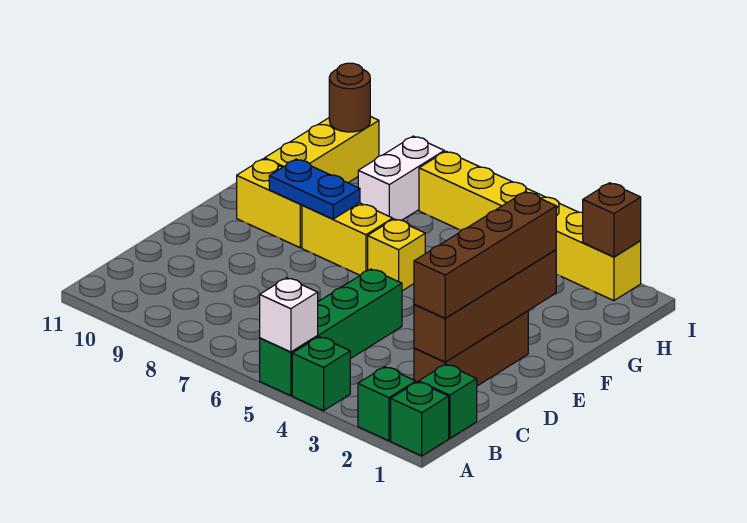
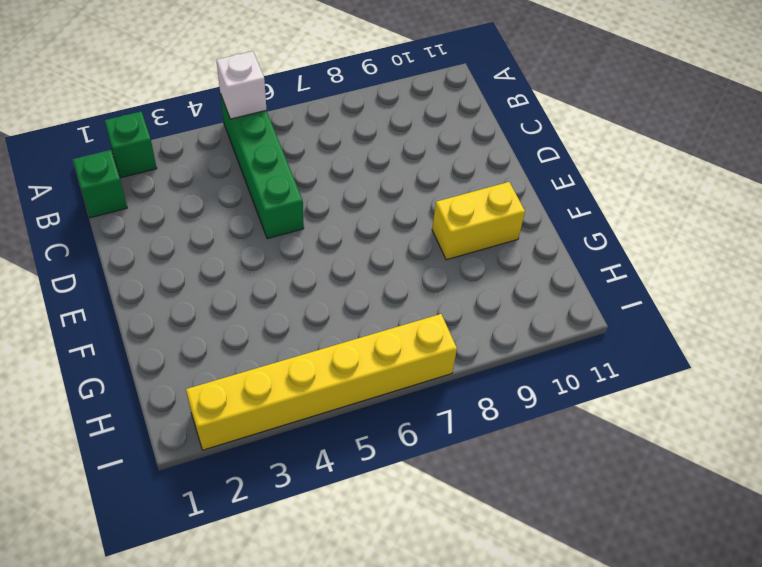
none -> green brick A1 level 1
none -> green brick A4 level 1
none -> brown brick C2:E2 level 1

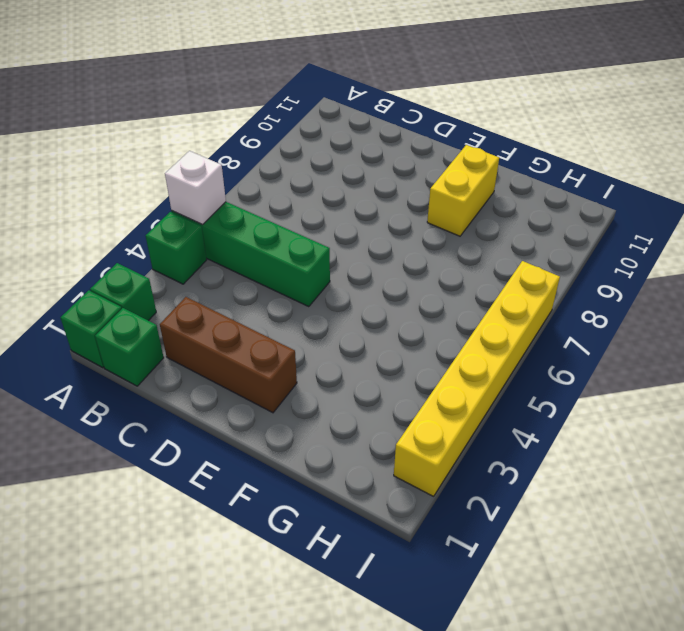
none -> yellow brick F6 level 1
none -> yellow brick F7:F8 level 1
none -> yellow brick G10:I10 level 1

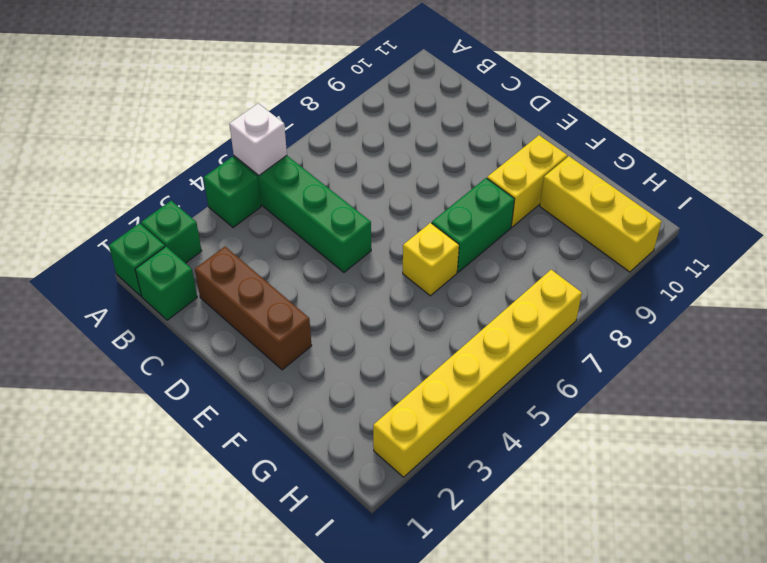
green brick F7:F8 level 1 -> yellow brick F7:F8 level 1
none -> white brick H8:I8 level 1
none -> brown brick C2:F2 level 2
none -> blue plate F8:F9 level 2

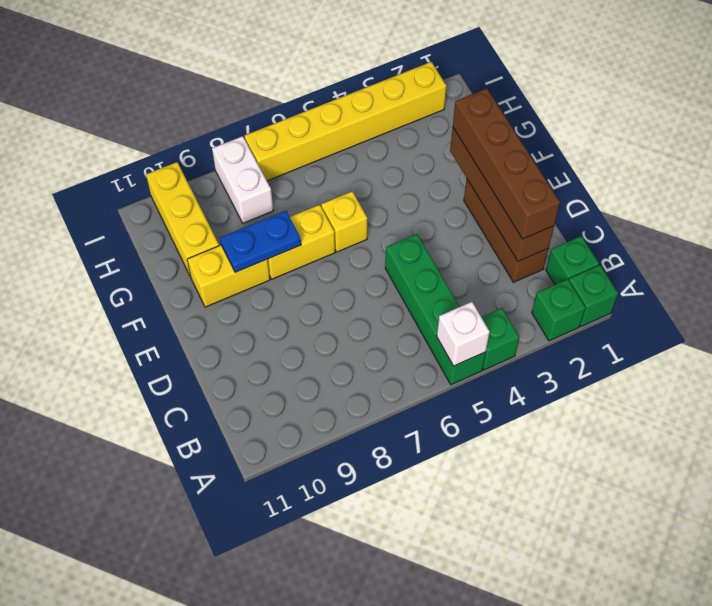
none -> brown brick I2 level 2
none -> brown round brick I10 level 2

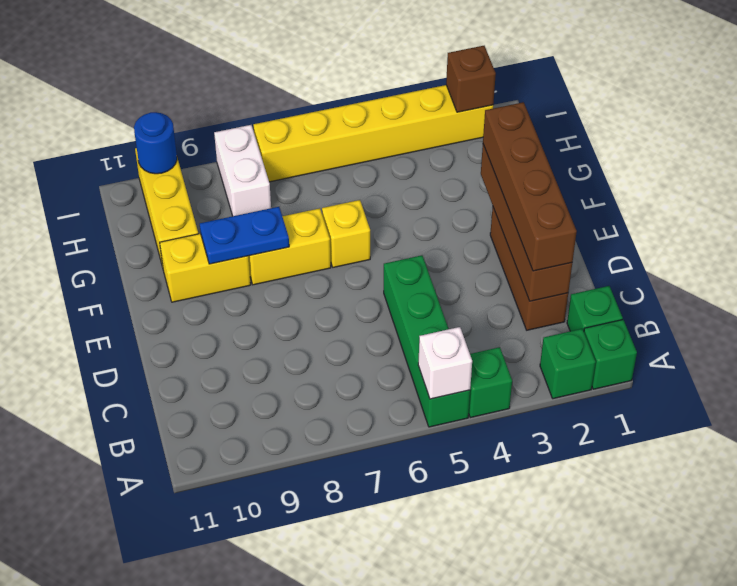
blue round brick I10 level 2 -> brown round brick I10 level 2

